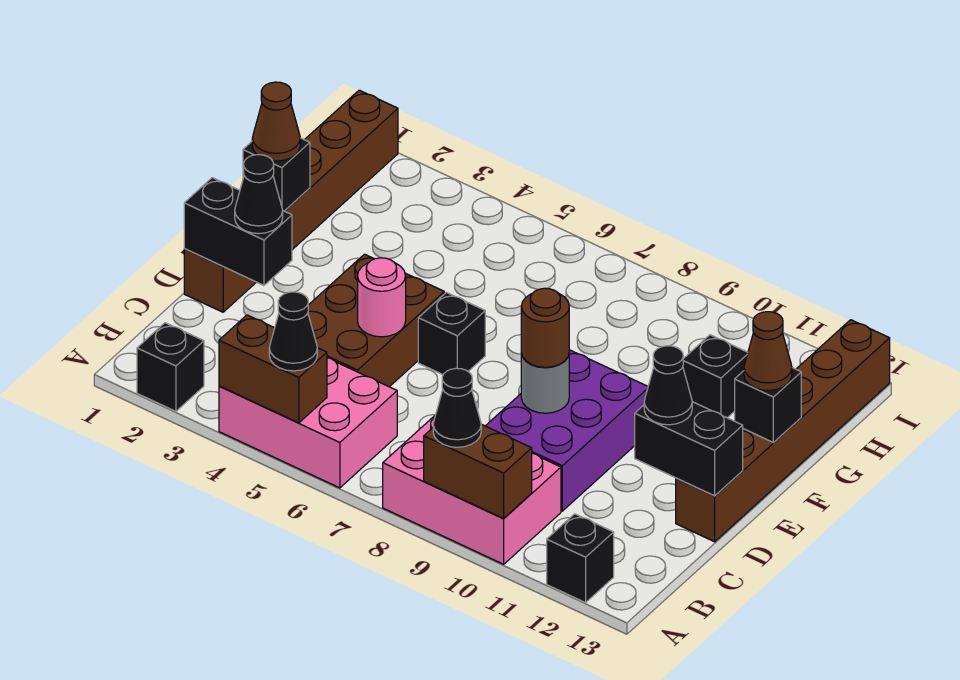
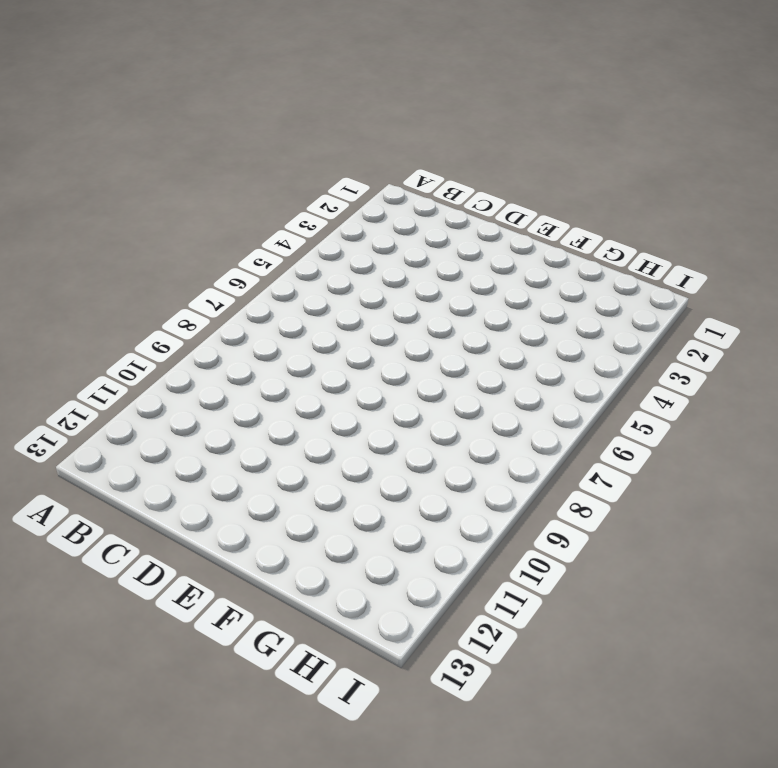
none -> black brick A2 level 1
none -> pink brick A4:B6 level 1
none -> pink brick A8:B10 level 1

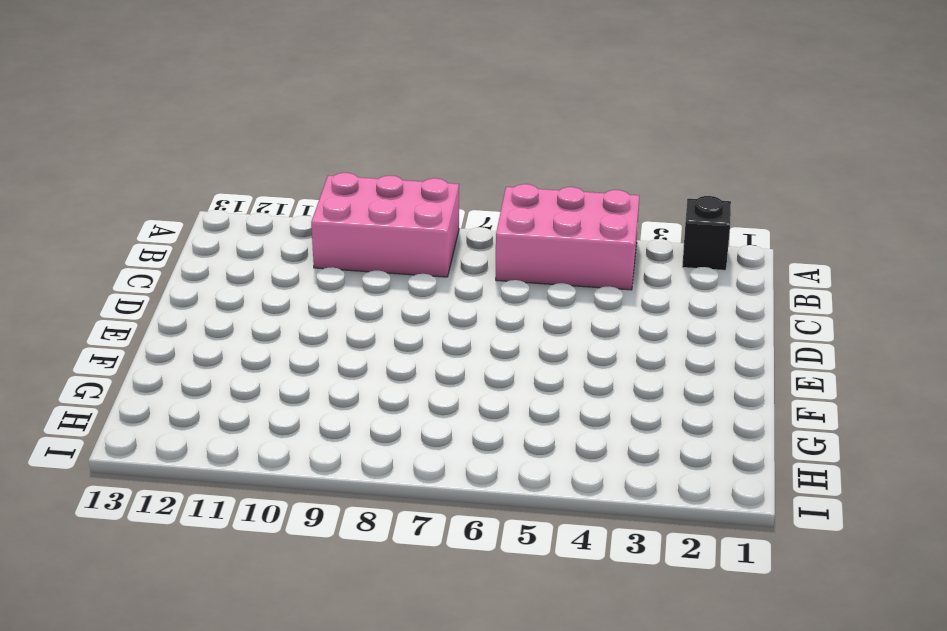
none -> black brick A12 level 1
none -> brown brick C4:E5 level 1
none -> purple brick C9:E10 level 1

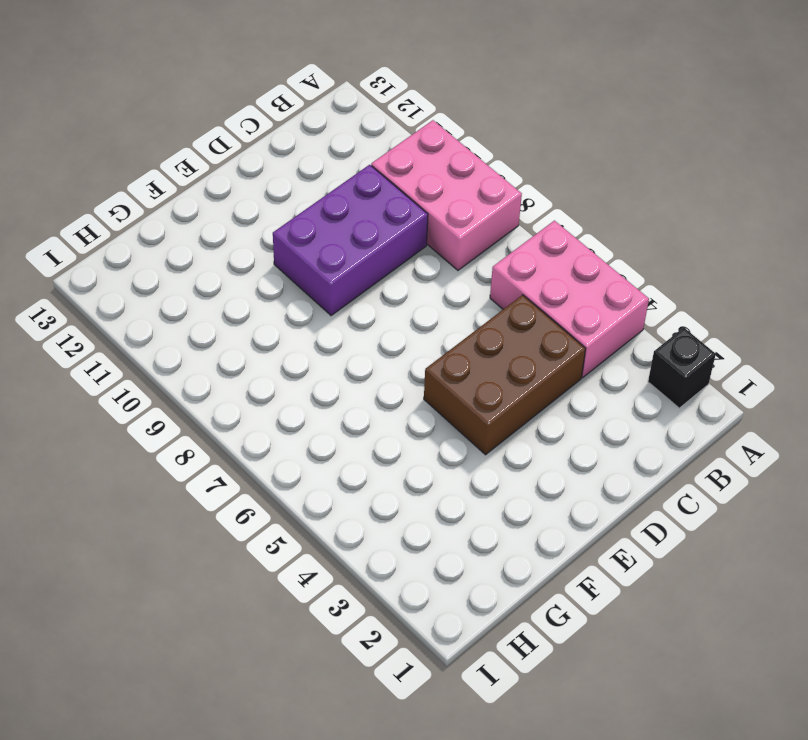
none -> black brick A12 level 1
none -> brown brick D1:I1 level 1
none -> brown brick D13:I13 level 1

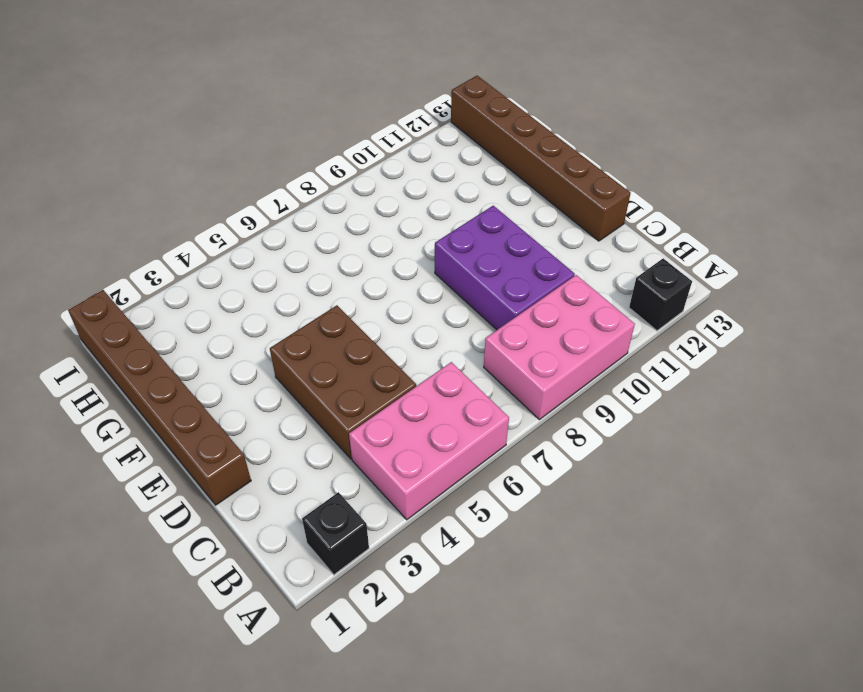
none -> black brick E6 level 1
none -> black brick G11 level 1
none -> brown brick A4:A5 level 2

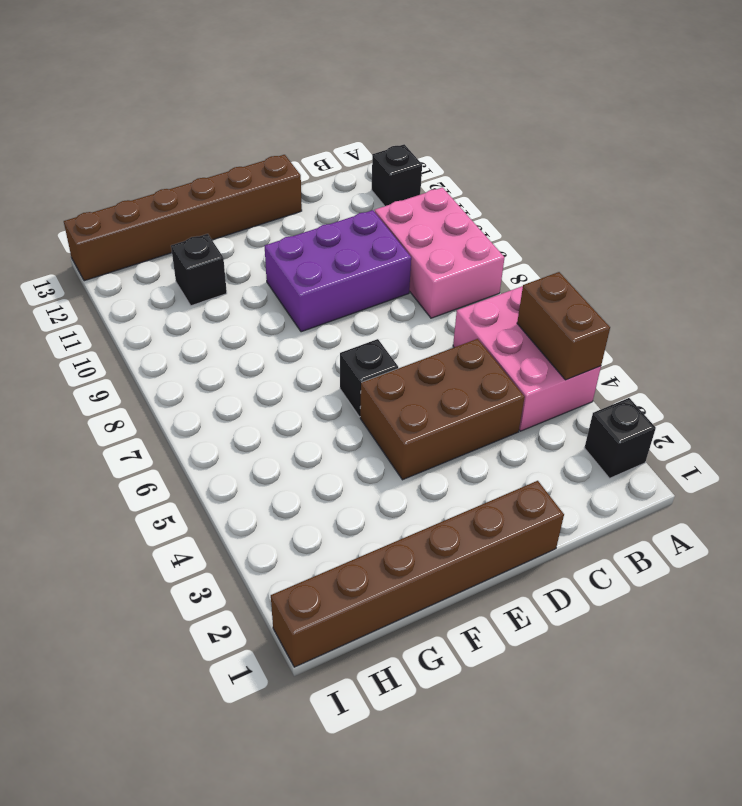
none -> brown brick A9:A10 level 2
none -> black brick D1:D2 level 2
none -> pink round brick D5 level 2

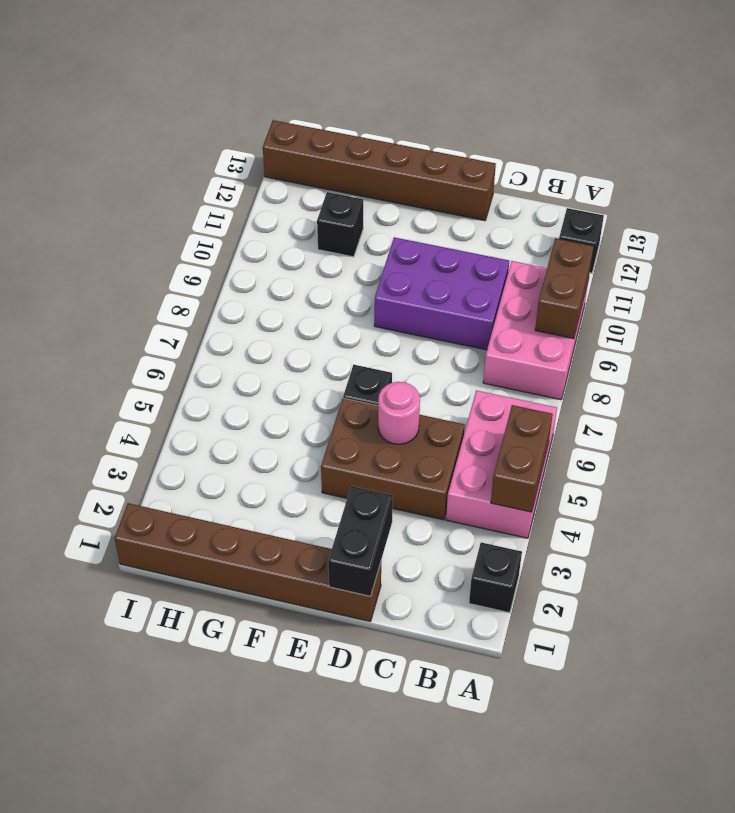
none -> grey round brick D9 level 2
none -> black brick D12:D13 level 2
none -> black brick F1 level 2

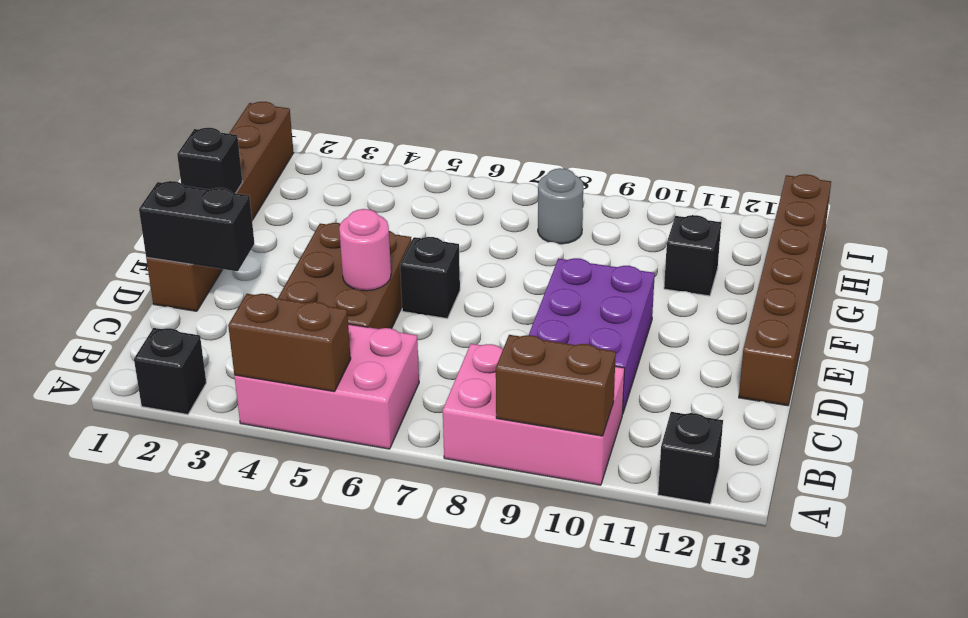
grey round brick H8 level 1 -> grey round brick D9 level 2
none -> black brick D12:D13 level 2
none -> black brick F13 level 2
none -> black cone A5 level 3

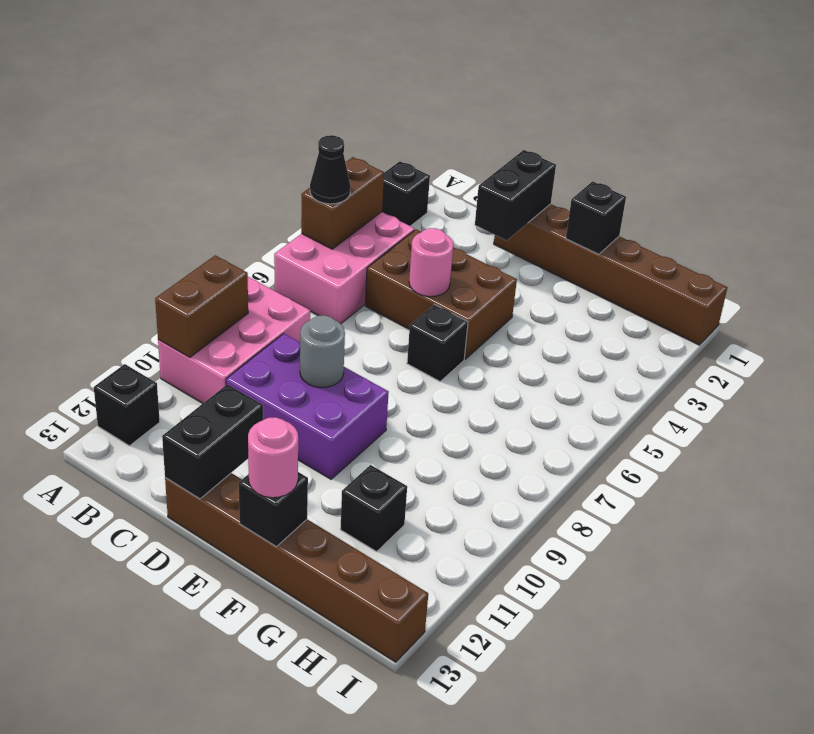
pink round brick F13 level 3 -> brown cone F13 level 3
none -> black cone A9 level 3
none -> black cone D2 level 3
none -> brown round brick D9 level 3

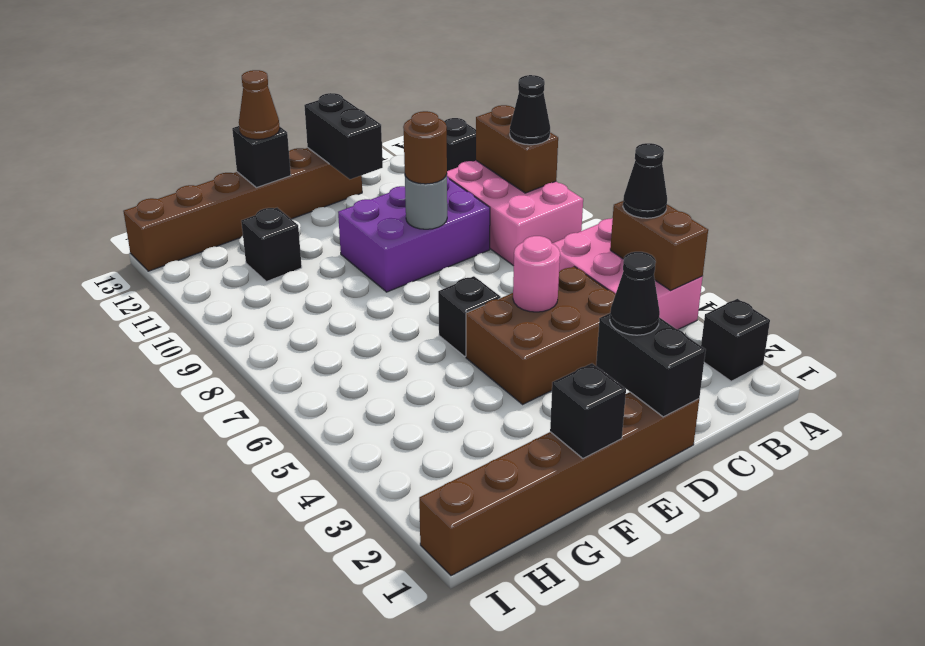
none -> black cone D12 level 3
none -> brown cone F1 level 3

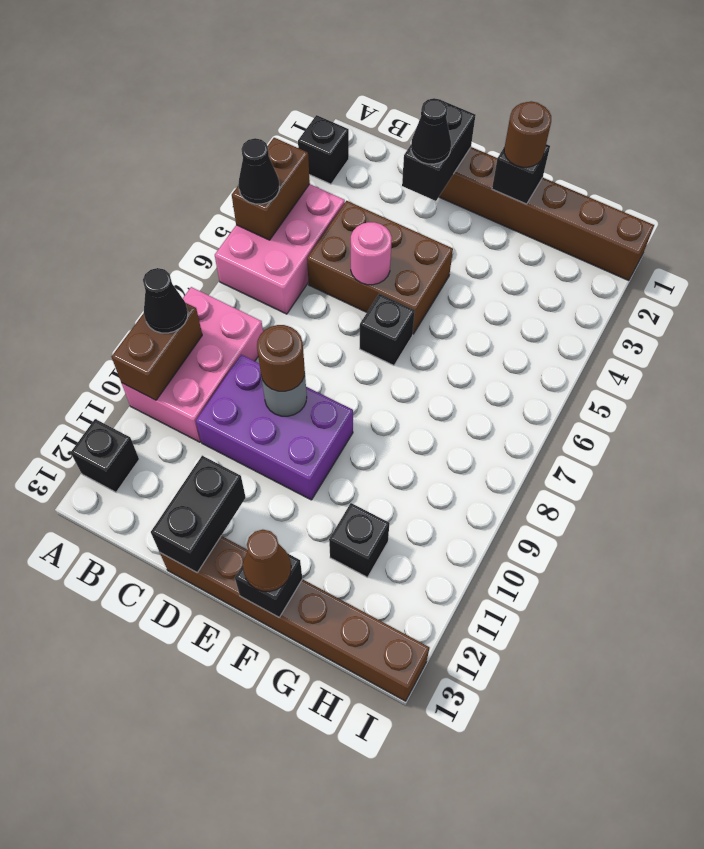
brown round brick F1 level 3 -> brown cone F1 level 3
none -> black cone D12 level 3

